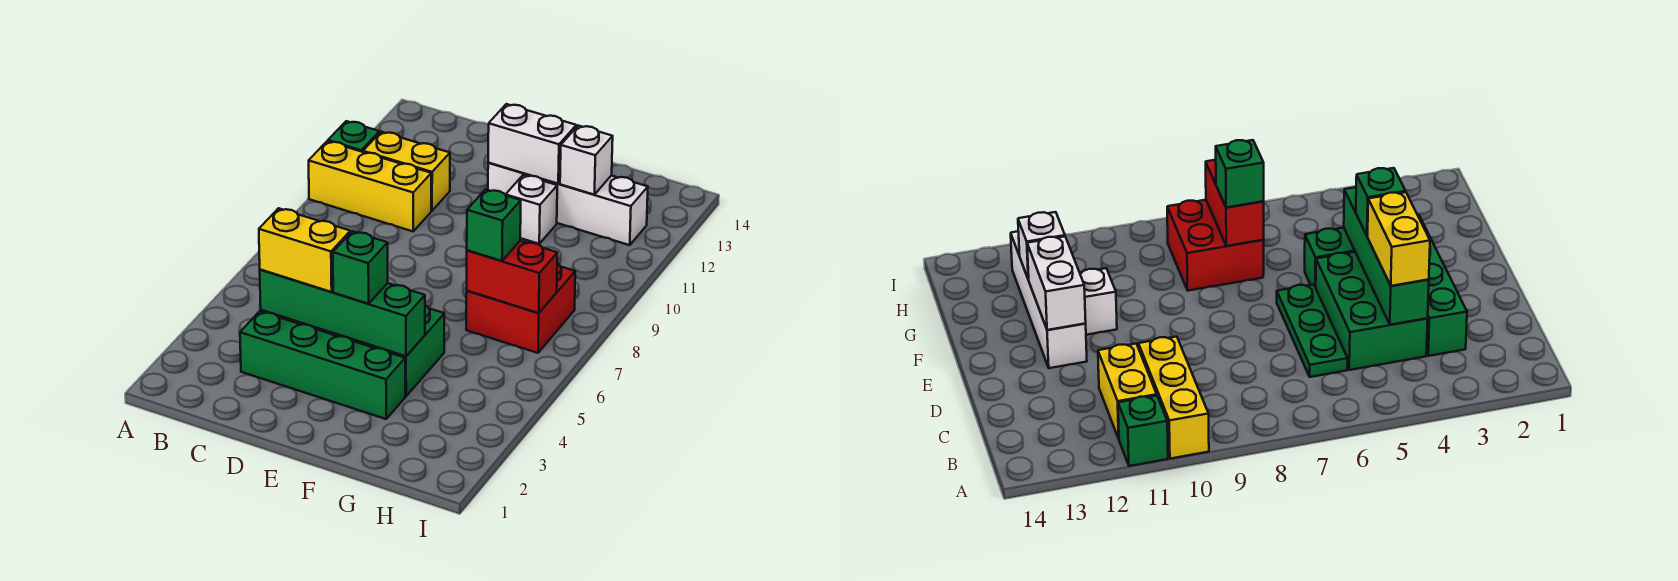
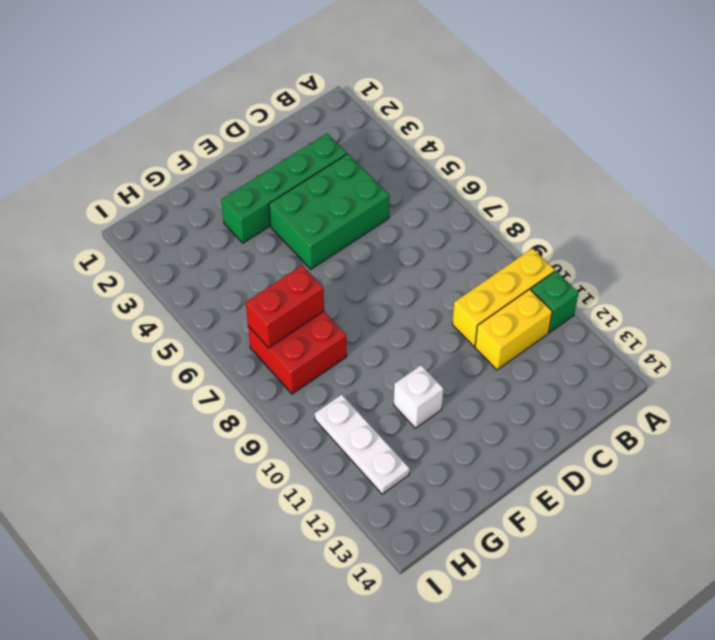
white plate H10:H12 level 1 -> white brick E12:H12 level 1
none -> green plate C6:E6 level 1
none -> green brick F4:F5 level 1
none -> green brick C4:F4 level 2

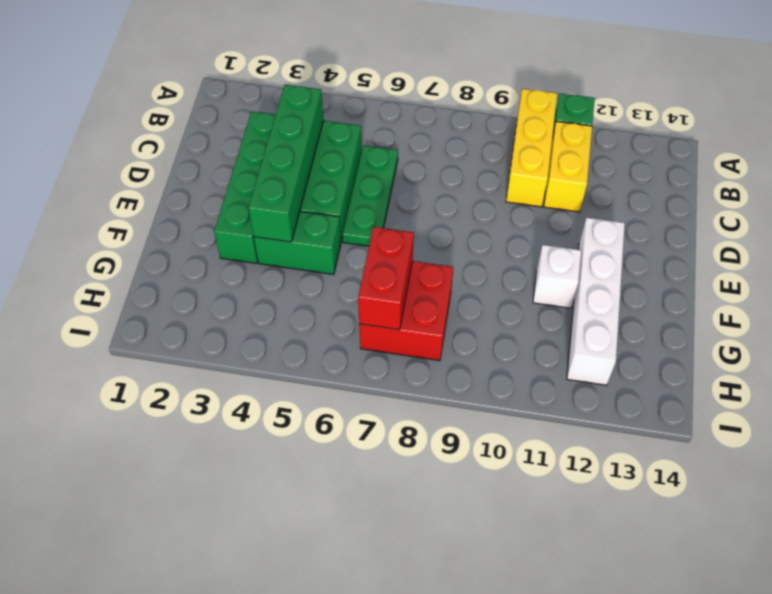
none -> white brick E12:F12 level 2
none -> white brick G12 level 2
none -> yellow brick C4:D4 level 3

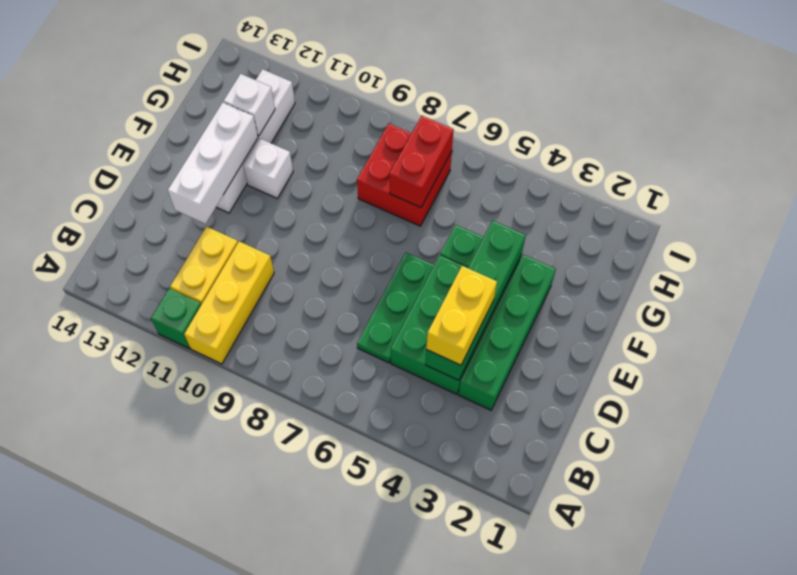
white brick D12:F12 level 2 -> white brick E12:F12 level 2
none -> green brick E4 level 3
none -> green brick G7 level 3

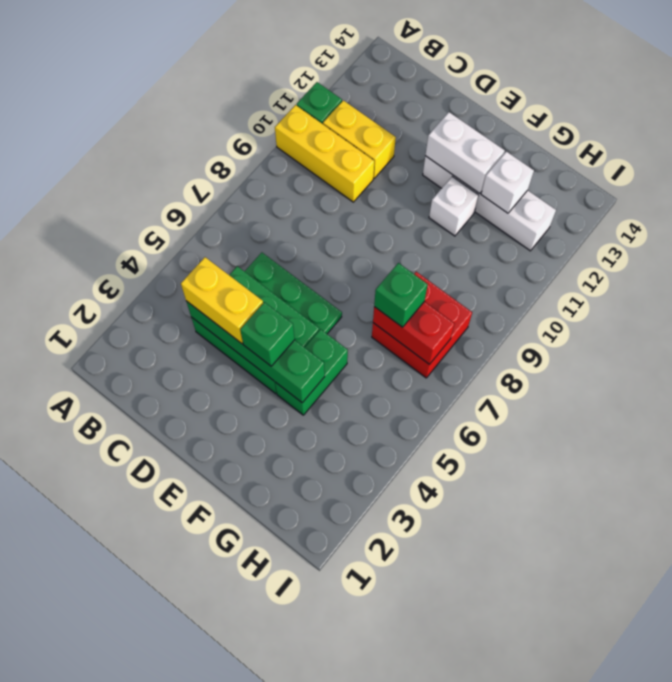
none -> green brick C3:F3 level 1

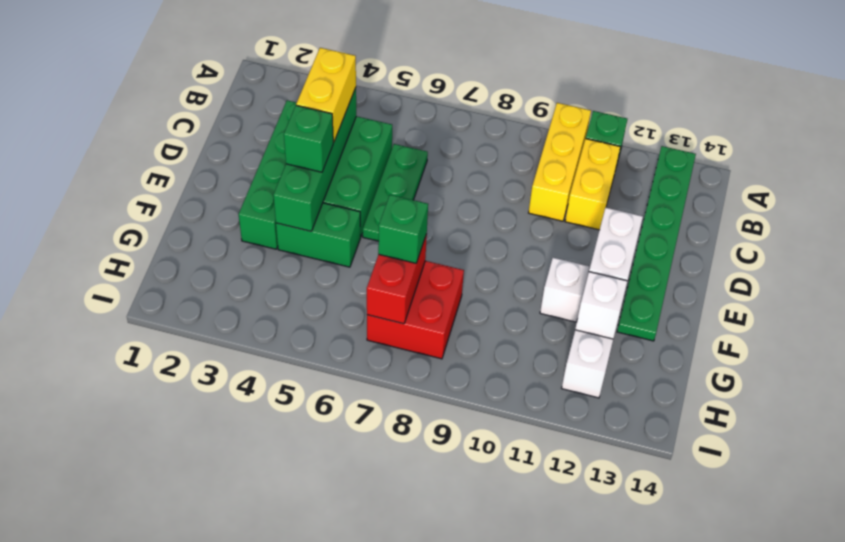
green plate A13:F13 level 1 -> none

